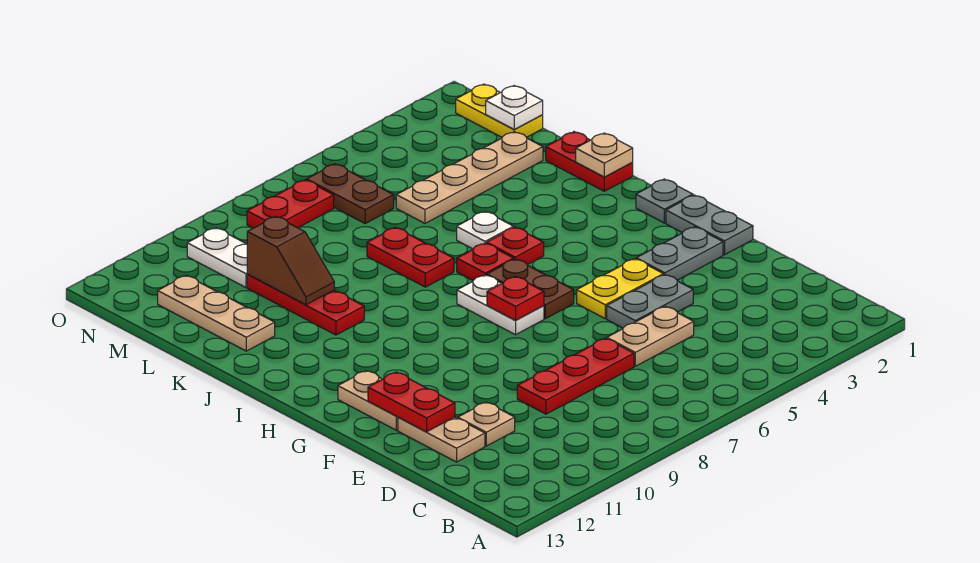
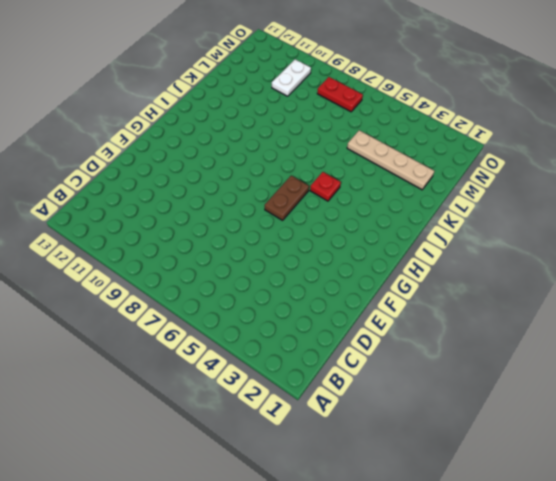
none -> tan plate D5:D6 level 1
none -> red plate D7:D9 level 1
none -> tan plate D11 level 1

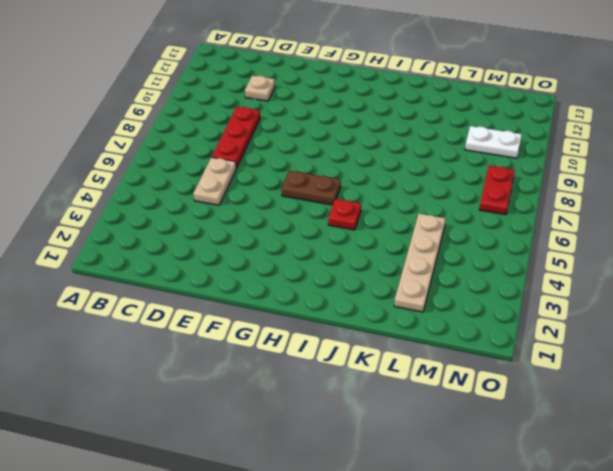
none -> tan plate D12:E12 level 1
none -> grey plate E4:E5 level 1
none -> grey plate F1:G1 level 1

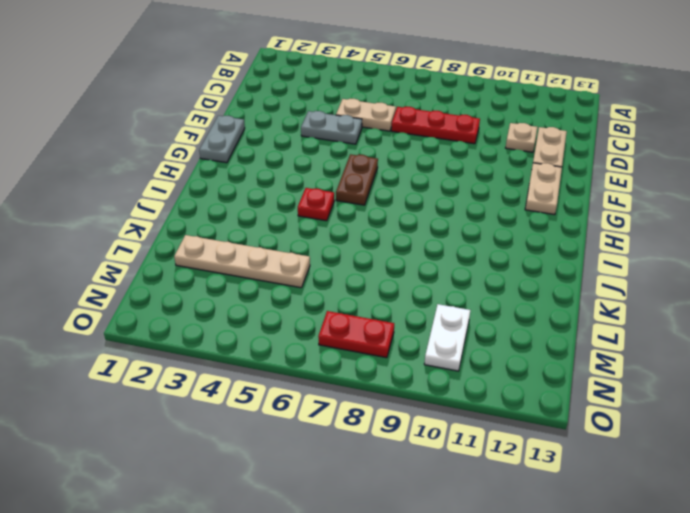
none -> grey plate F2:F3 level 1
none -> yellow plate F4:F5 level 1
none -> white plate G7:H7 level 1

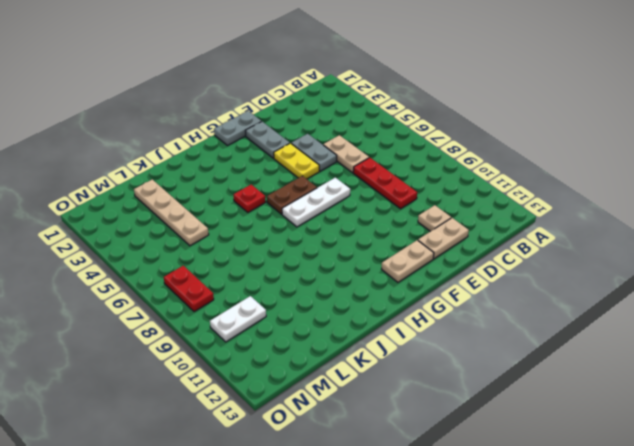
white plate F7:H7 level 1 -> white plate G7:H7 level 1
none -> grey plate H1 level 1
none -> red plate I6 level 1
none -> red plate J1:K1 level 1

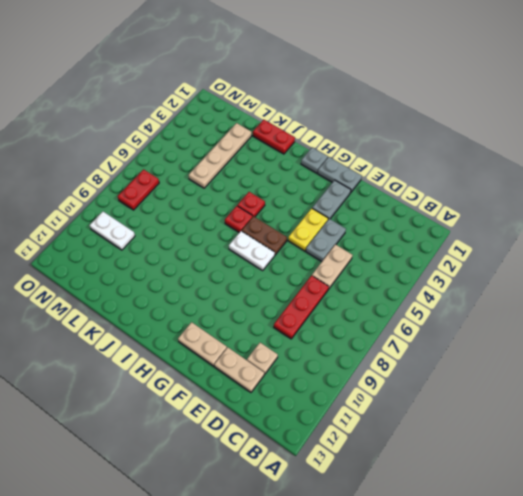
none -> white plate J5 level 1
none -> red plate J7:K7 level 1
none -> red plate J10:L10 level 1

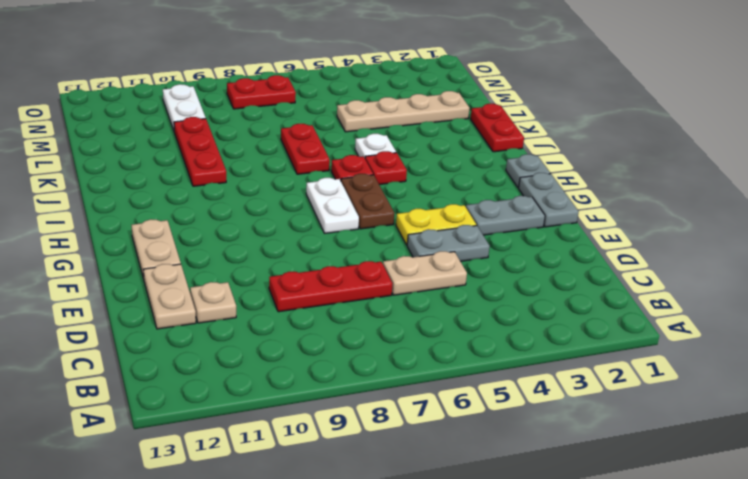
none -> tan plate K12:M12 level 1
none -> yellow plate M1:N1 level 1
none -> brown plate M6:N6 level 1

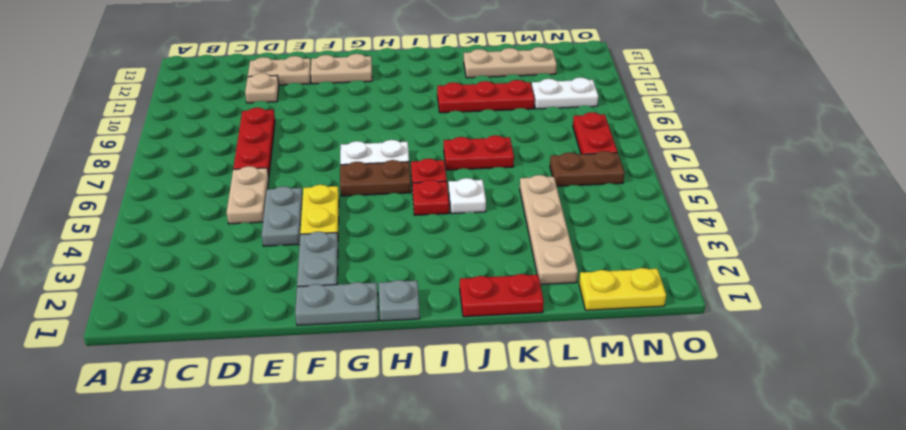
none -> red plate E12:F12 level 2
none -> red plate G7 level 2
none -> tan plate J1 level 2

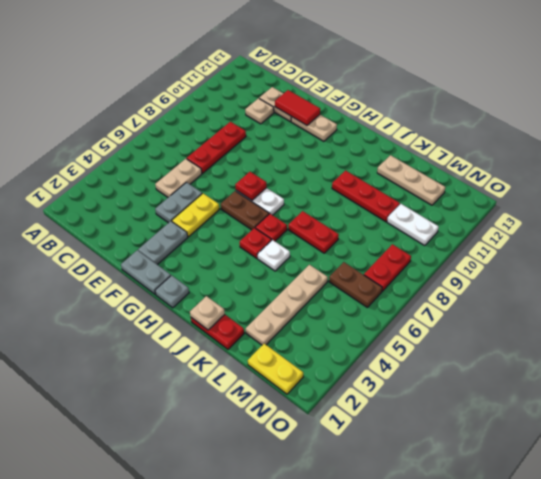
red tile E12:F12 level 2 -> red plate E12:F12 level 2
none -> brown slope K10:L10 level 2 top L
none -> white plate M1 level 2

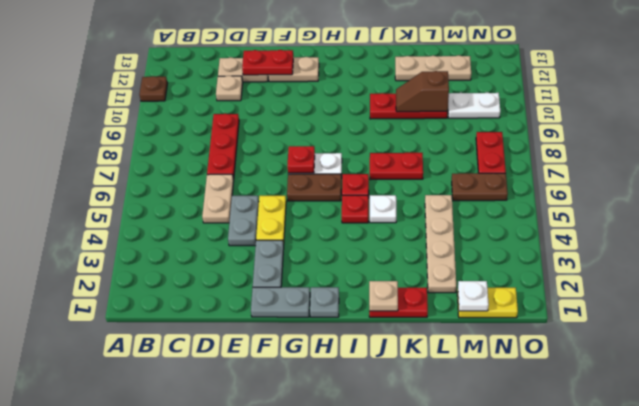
brown plate A11 level 1 -> none

